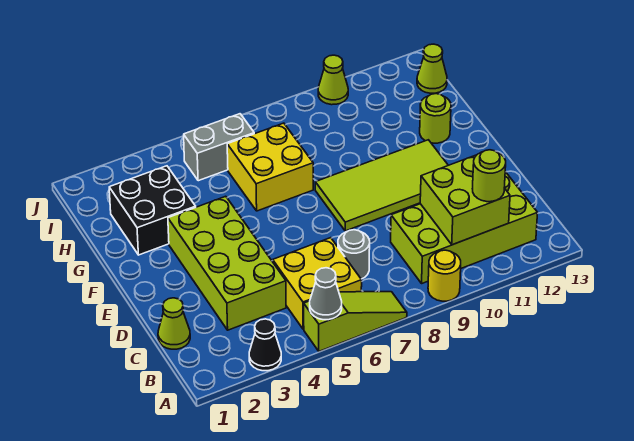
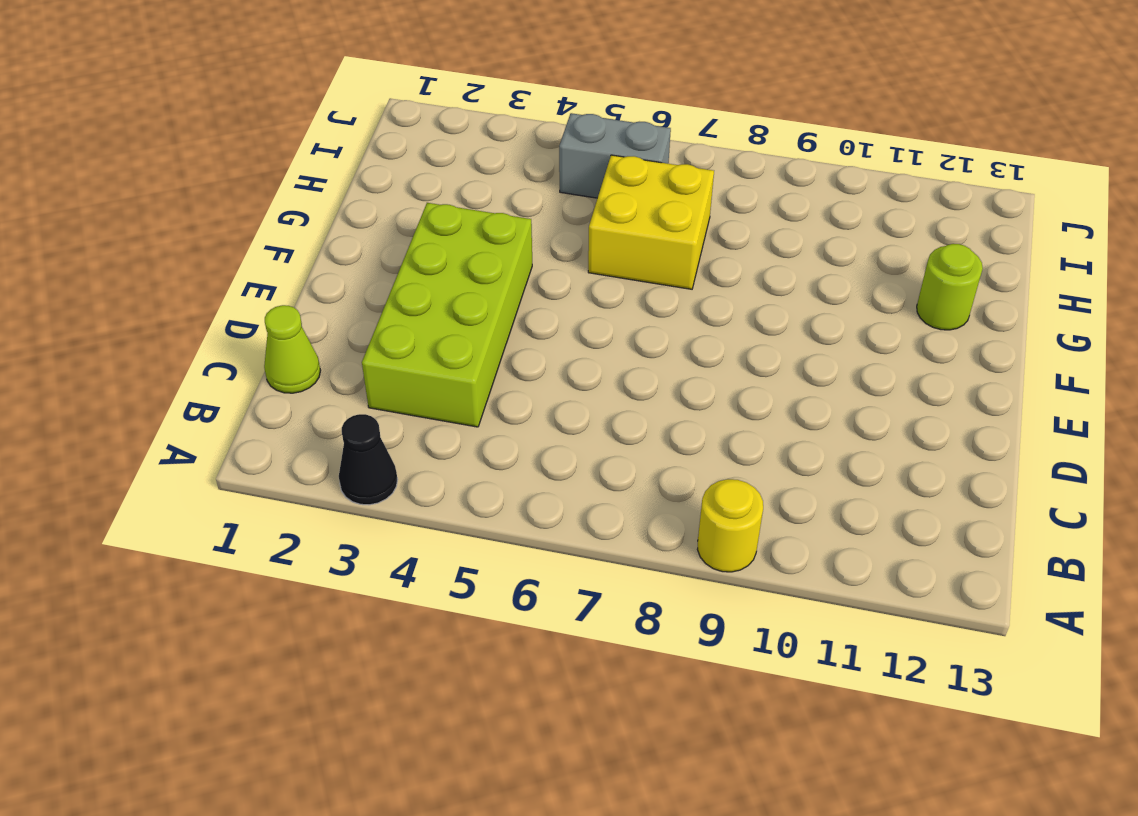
none -> lime slope A5:A7 level 1 top 5
none -> yellow brick B5:C6 level 1
none -> lime brick B9:C12 level 1

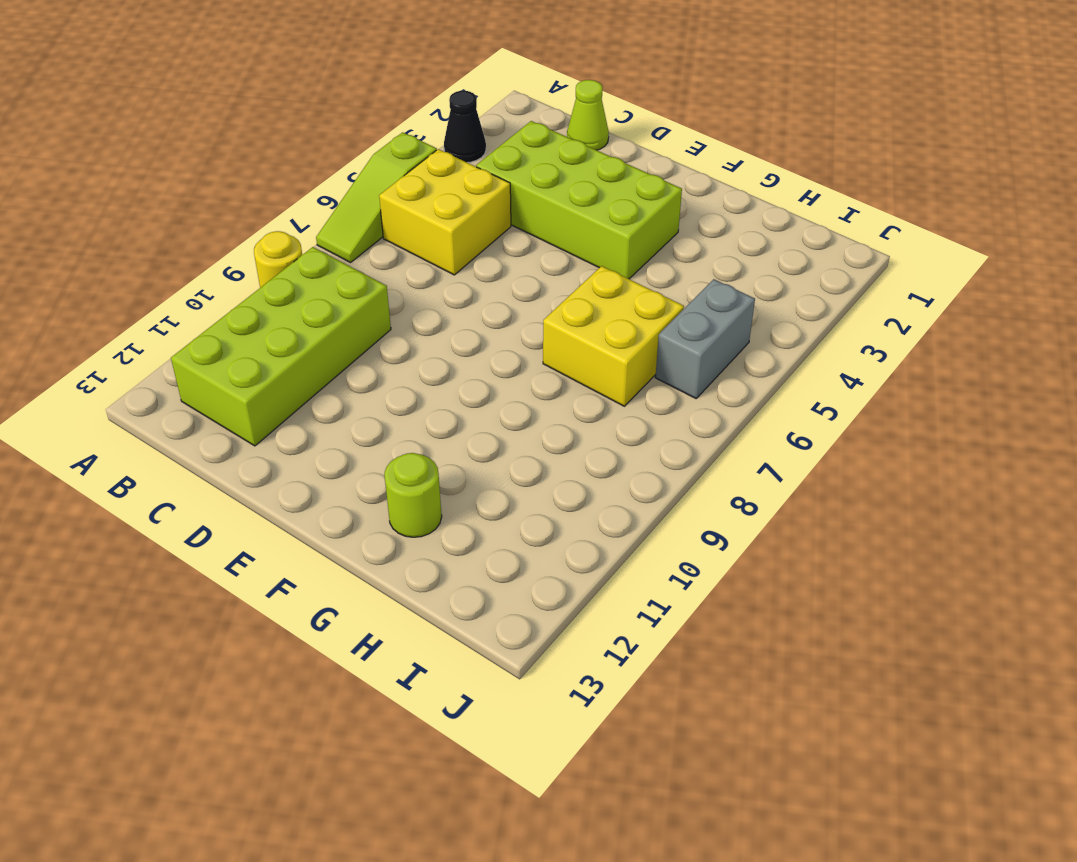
none -> grey round brick C7 level 1
none -> lime tile E8:F11 level 1
none -> black brick G2:H3 level 1

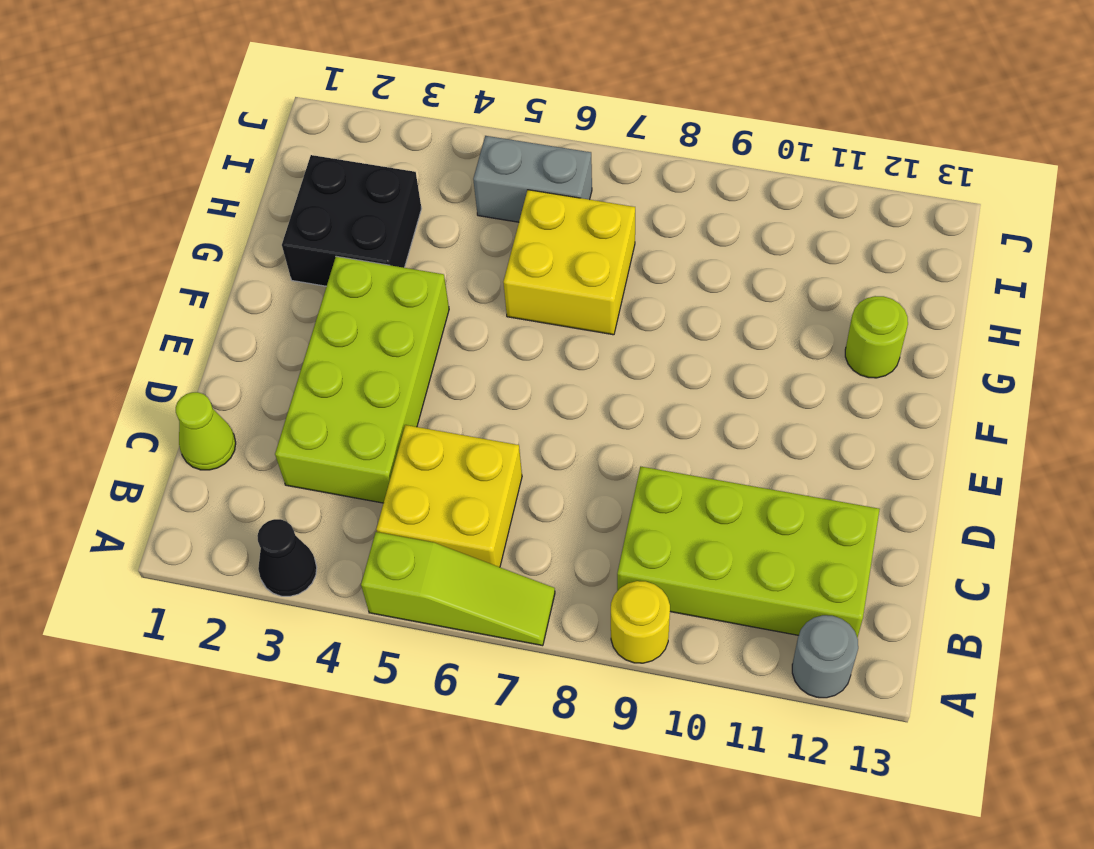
grey round brick A12 level 1 -> grey round brick C7 level 1
none -> lime tile E8:F11 level 1
none -> lime cone I13 level 1
none -> lime cone J10 level 1

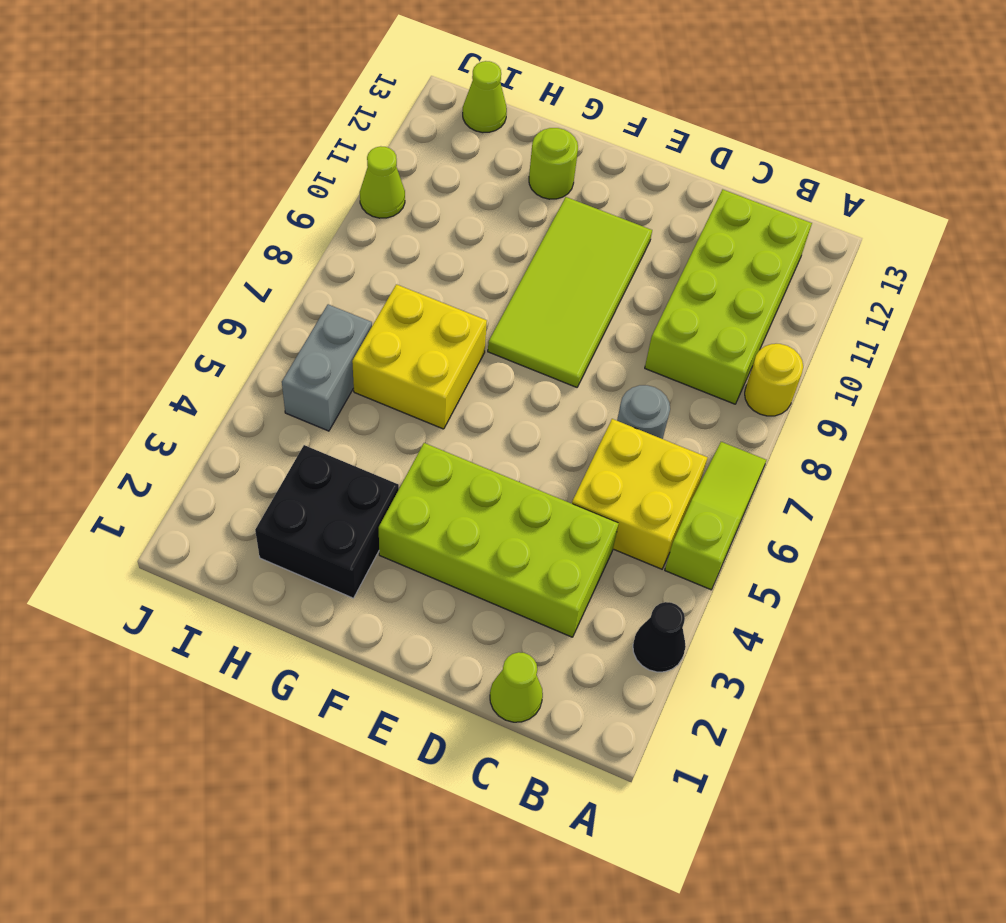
none -> grey cone A5 level 2
none -> lime brick B10:C11 level 2
none -> lime round brick B11 level 3

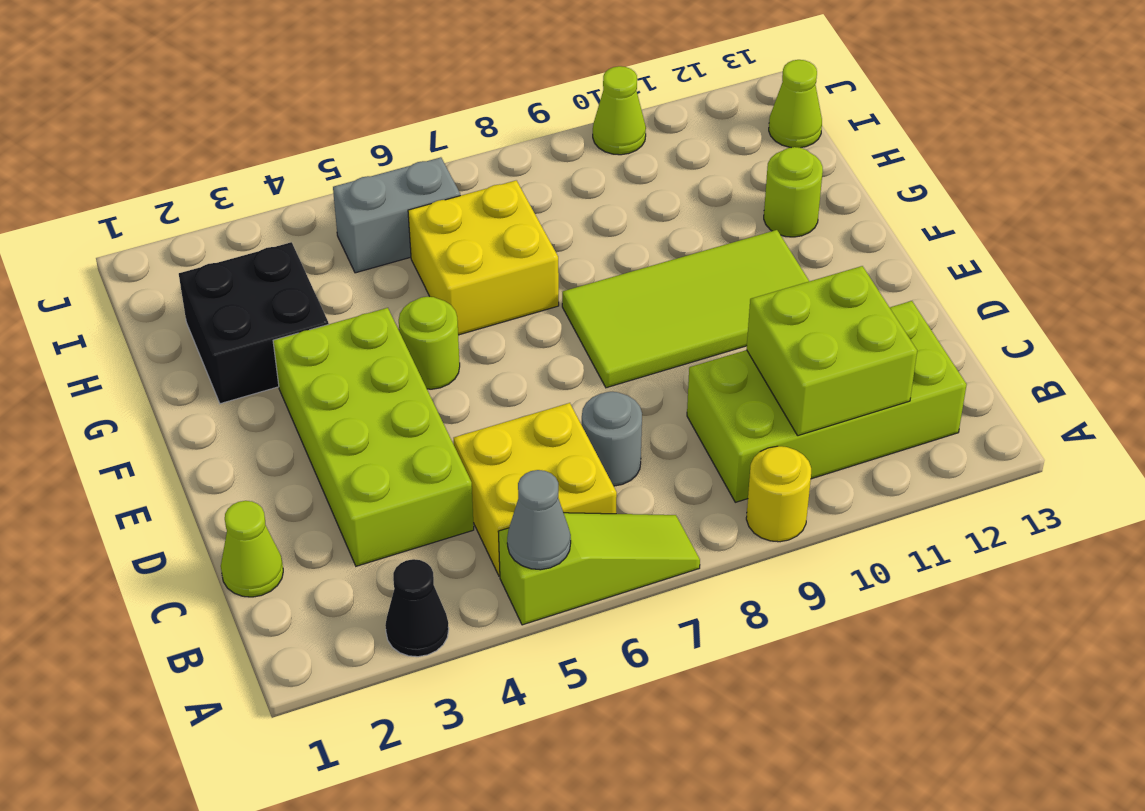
lime round brick F5 level 1 -> lime round brick B11 level 3

